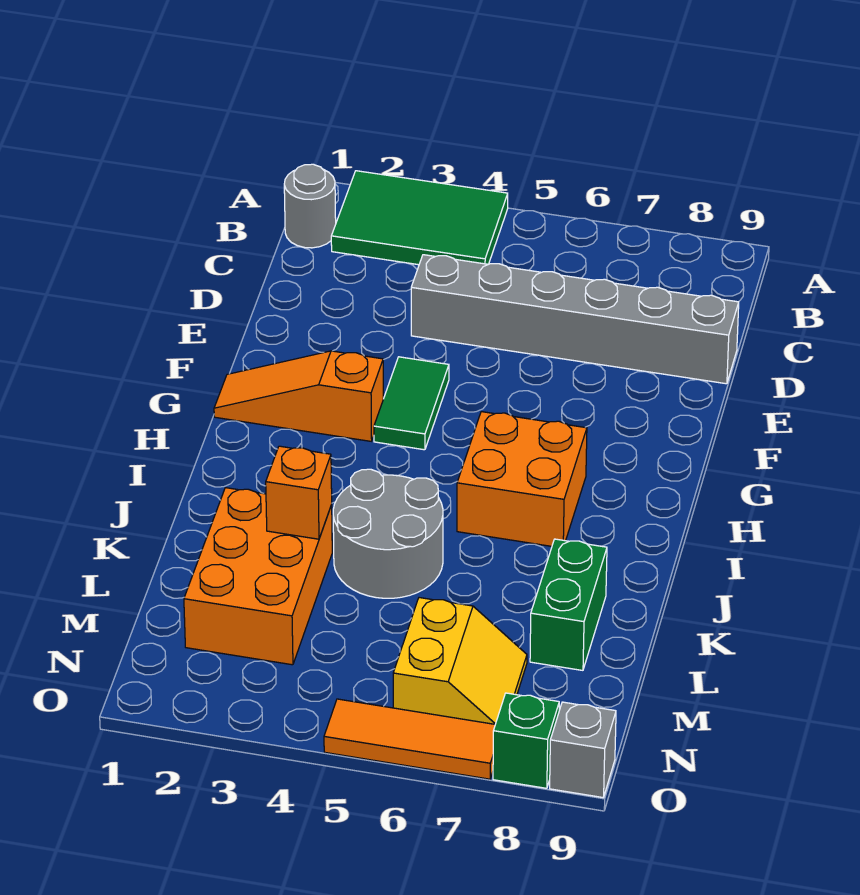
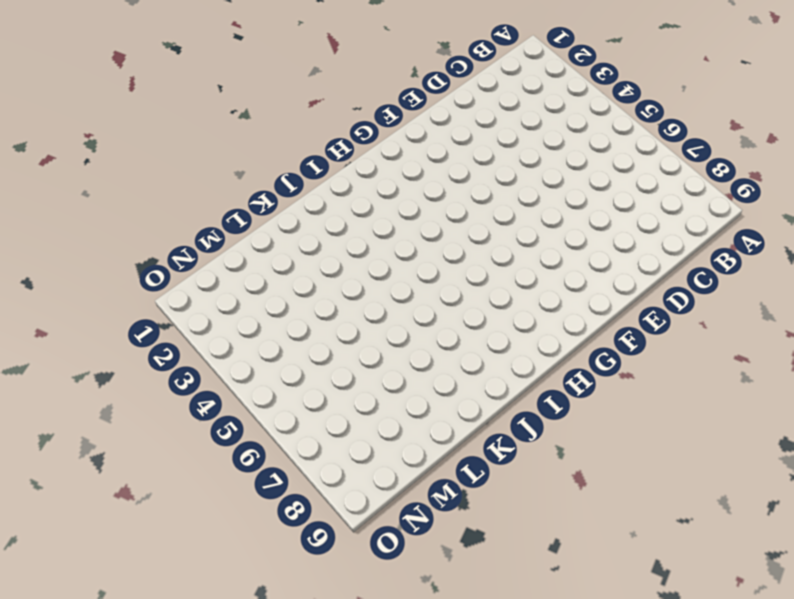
none -> green tile A2:B4 level 1
none -> grey round brick B1 level 1
none -> grey brick D4:D9 level 1

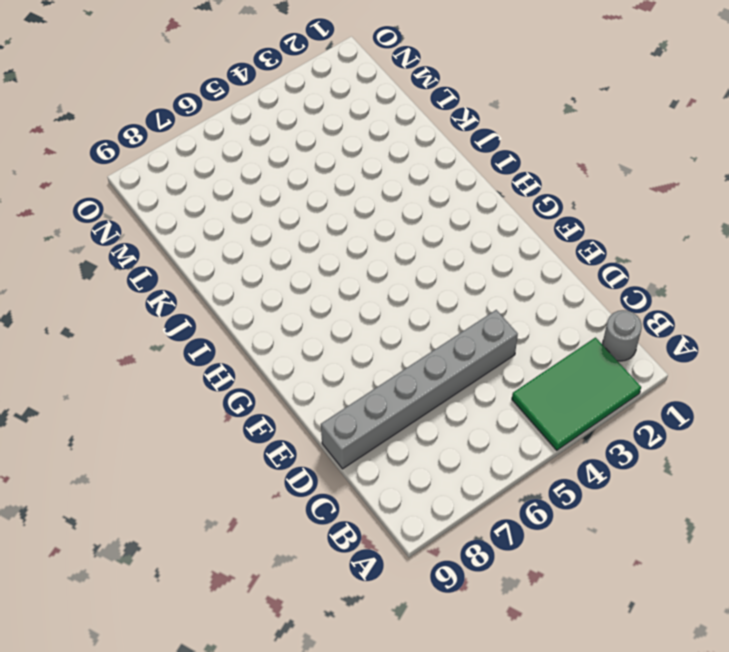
none -> green tile F4:G4 level 1
none -> orange slope G1:G3 level 1 top 3
none -> orange brick H6:I7 level 1

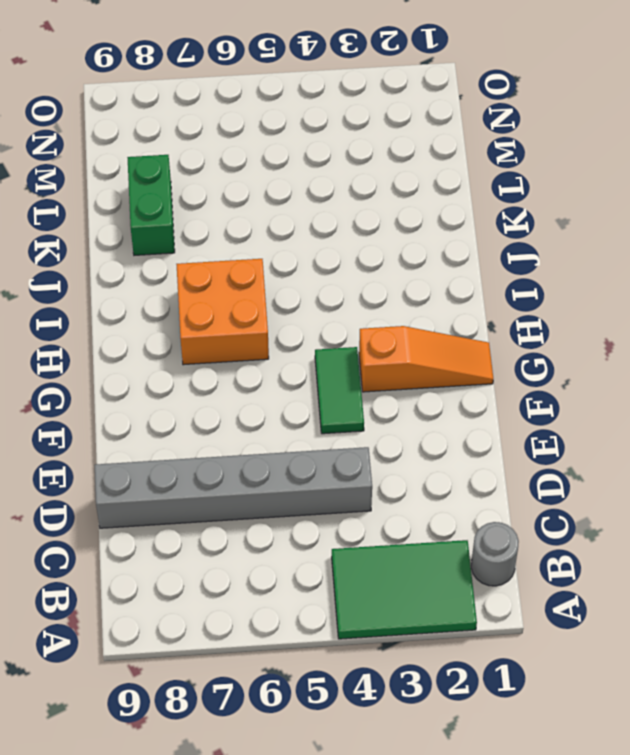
none -> grey round brick J4:K5 level 1
none -> orange brick K2:M3 level 1
none -> yellow slope M6:N7 level 1 top 6

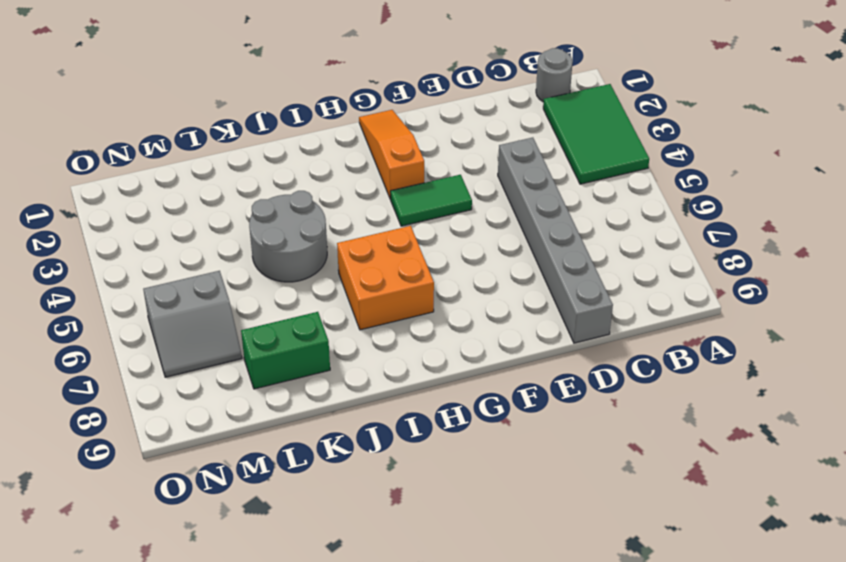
grey slope M6:N7 level 1 top 6 -> yellow slope M6:N7 level 1 top 6
none -> orange brick K2:M3 level 1
none -> orange tile O5:O7 level 1
none -> green brick O8 level 1

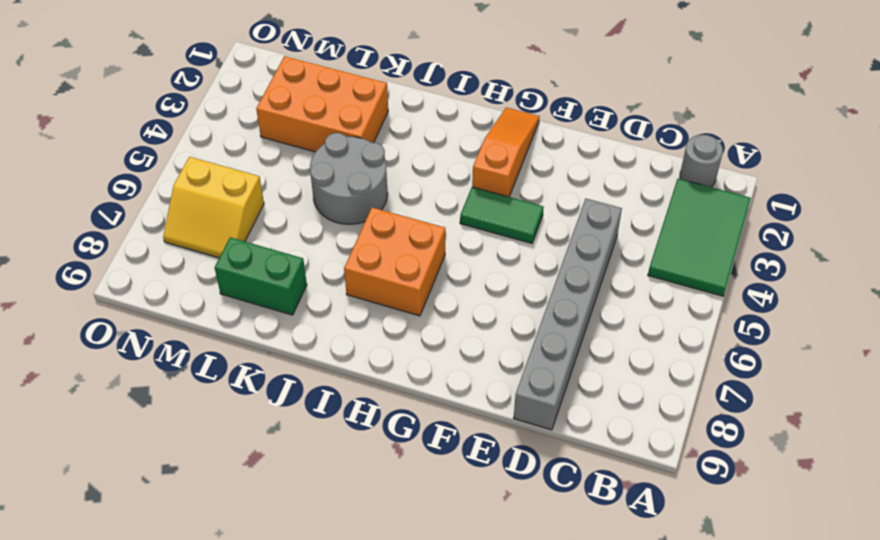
none -> orange tile O5:O7 level 1
none -> green brick O8 level 1
none -> grey brick O9 level 1

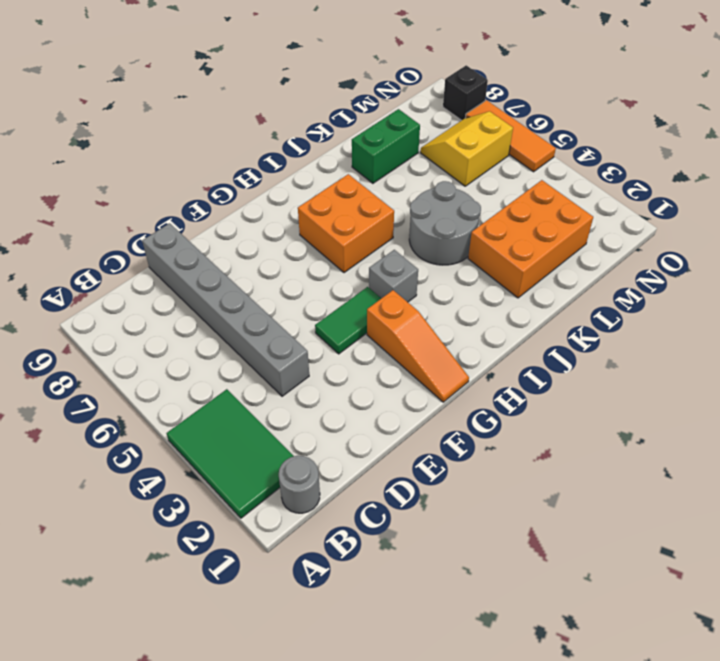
grey brick H4 level 1 -> grey brick O9 level 1
black brick O8 level 1 -> green brick O8 level 1
none -> orange brick K3 level 2

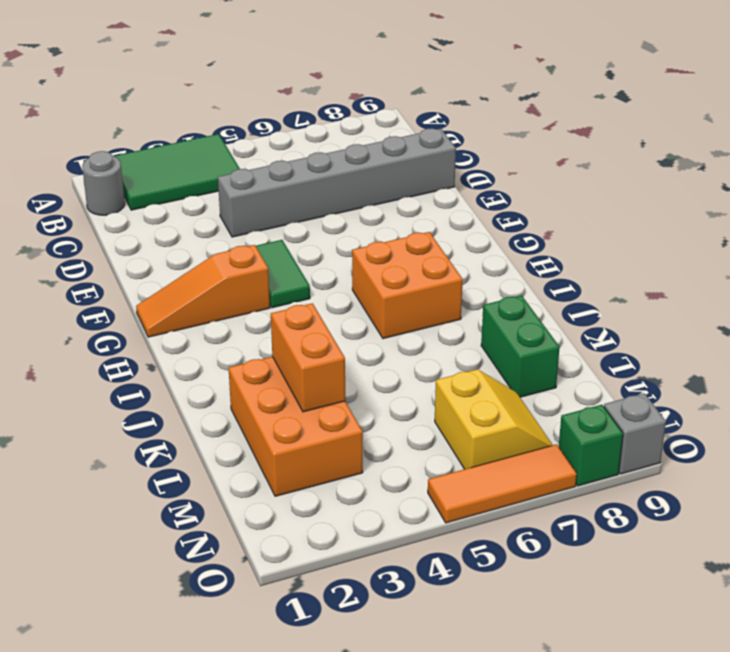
orange brick K3:L3 level 2 -> orange brick K3 level 2
none -> grey round brick J4:K5 level 1

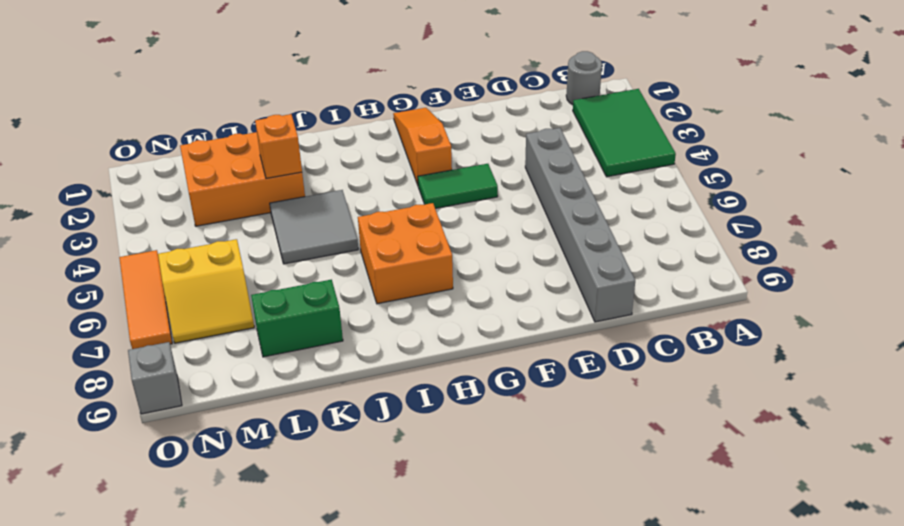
grey tile J4:K5 level 1 -> grey round brick J4:K5 level 1
none -> green brick O8 level 1

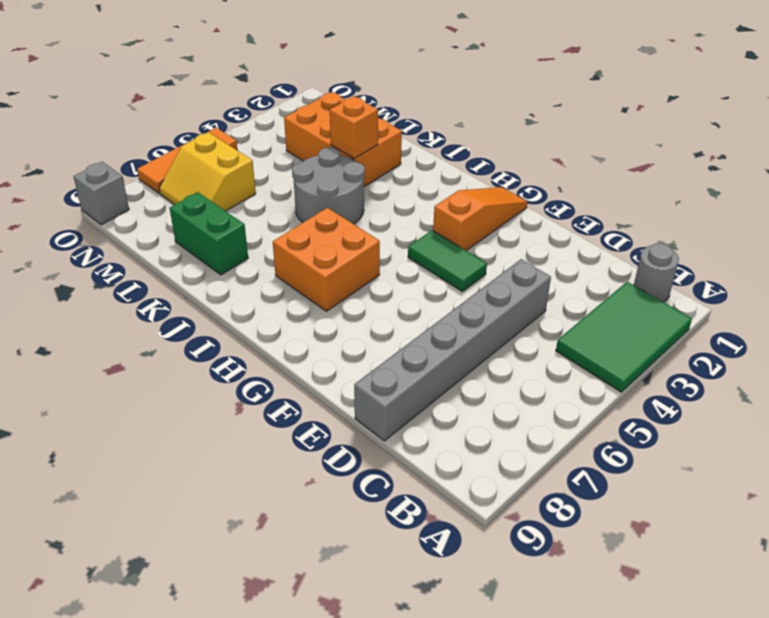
none -> green brick O8 level 1

